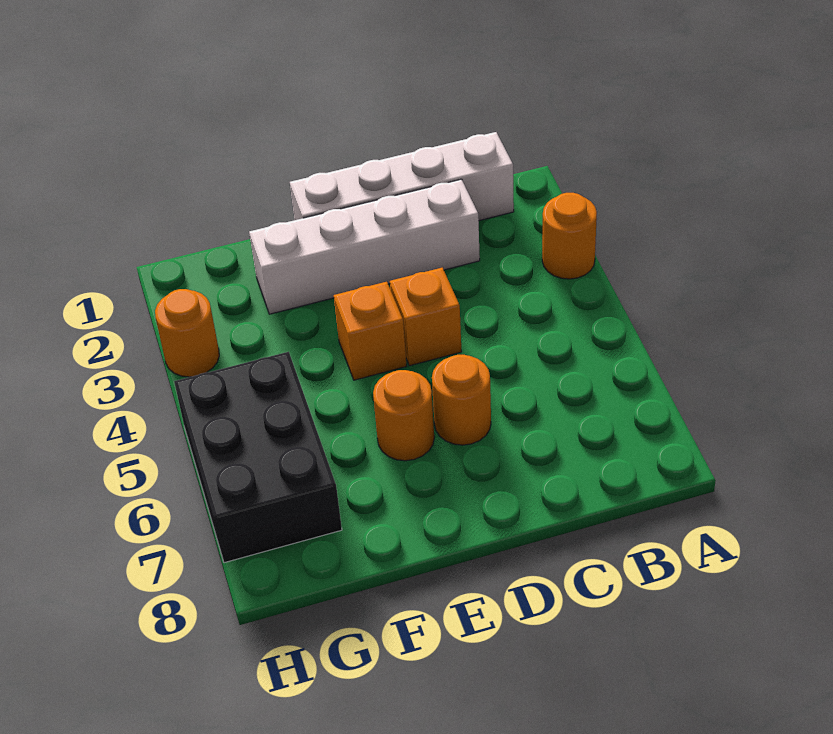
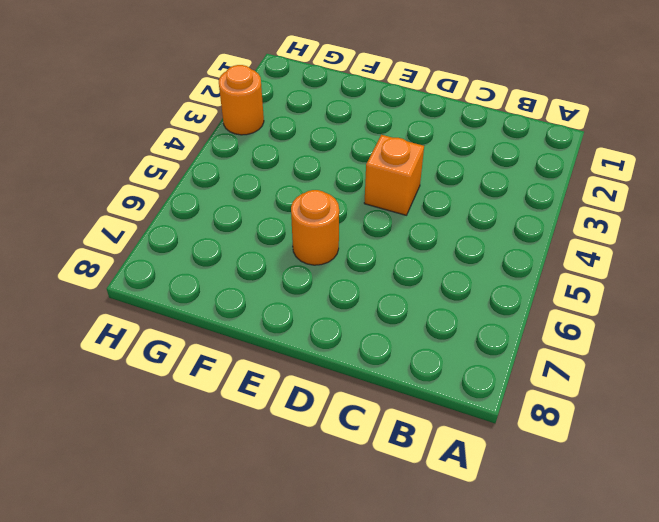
none -> orange round brick A3 level 1
none -> white brick B1:E1 level 1

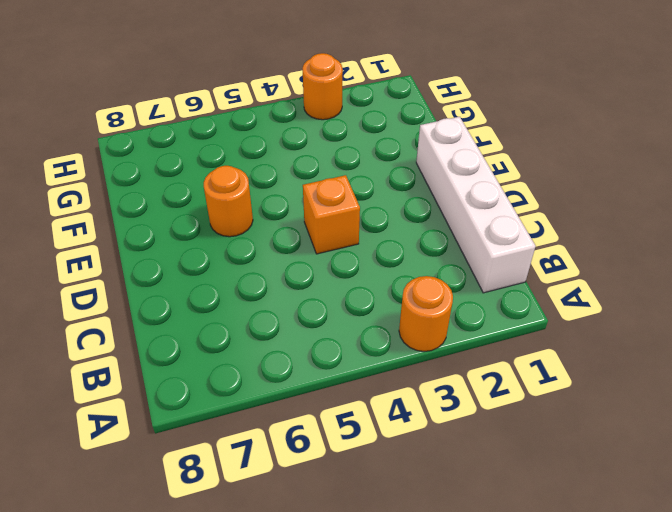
none -> white brick C2:F2 level 1
none -> orange round brick D6 level 1

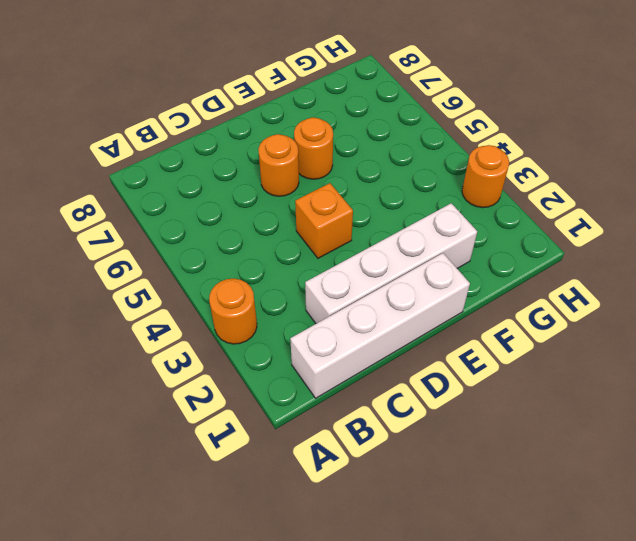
none -> orange brick E4 level 1
none -> black brick G5:H7 level 1

